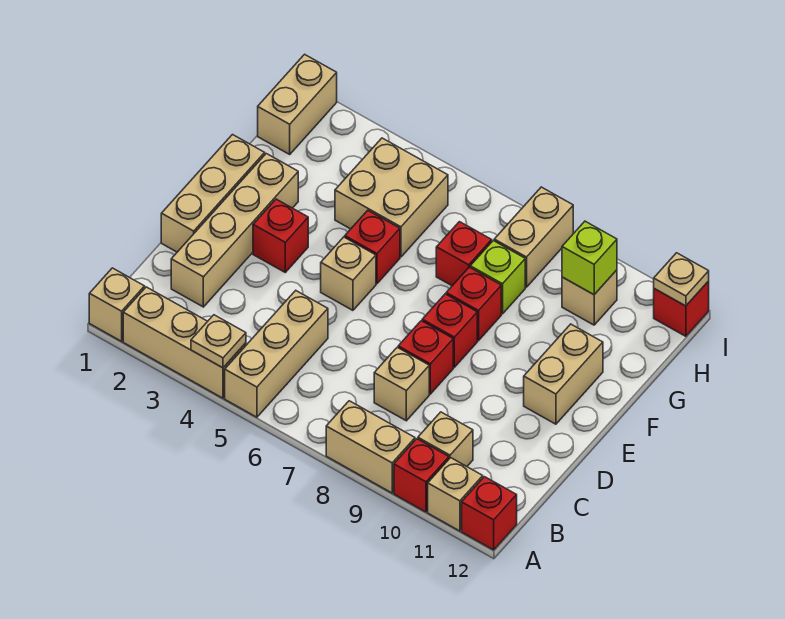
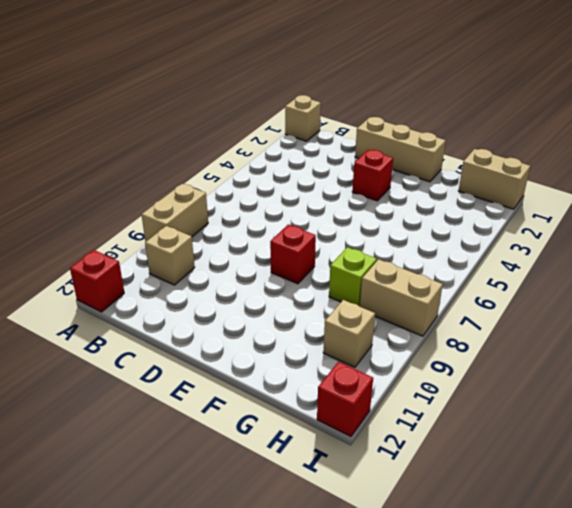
none -> tan brick A2:A4 level 1
none -> tan brick A5:C5 level 1
none -> red brick A10 level 1

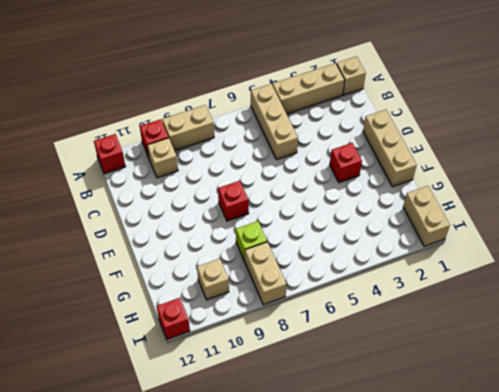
none -> tan brick A11 level 1
none -> tan brick C2:F2 level 1
none -> tan brick C8 level 1

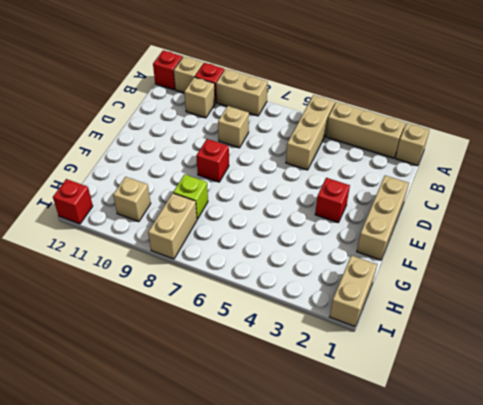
none -> tan brick C2:F2 level 1
none -> red brick D8 level 1
none -> tan brick E5 level 1

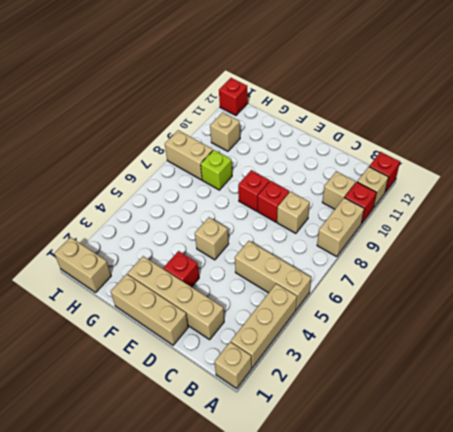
none -> tan brick E11:F11 level 1
none -> red brick F5 level 1
none -> red brick F8 level 1

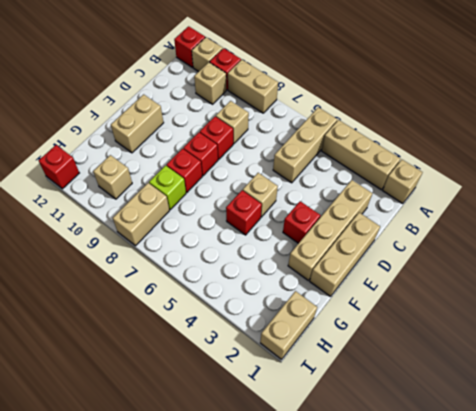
none -> tan brick G4:H5 level 1
none -> red brick G7 level 1
none -> tan plate A4 level 2

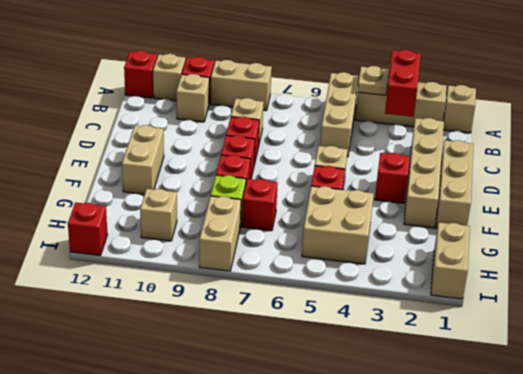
red brick A3:B3 level 2 -> none
none -> lime brick H10 level 2
none -> tan plate I12 level 2

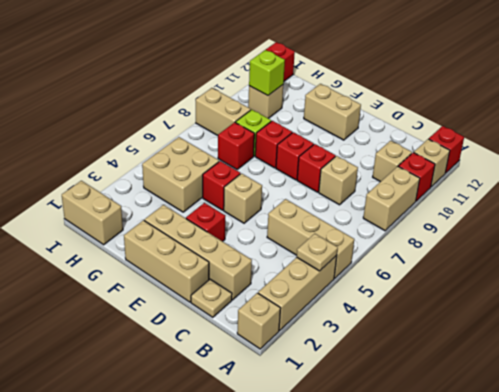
tan plate C1 level 1 -> tan plate I12 level 2

